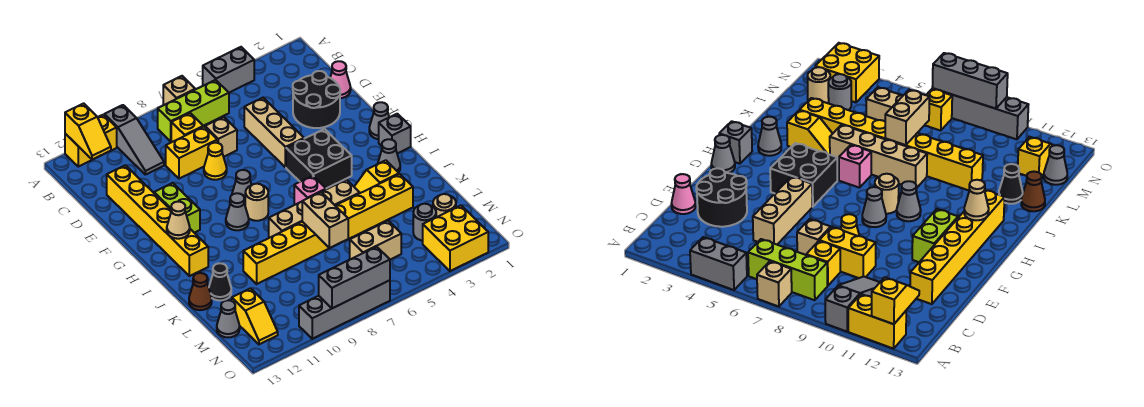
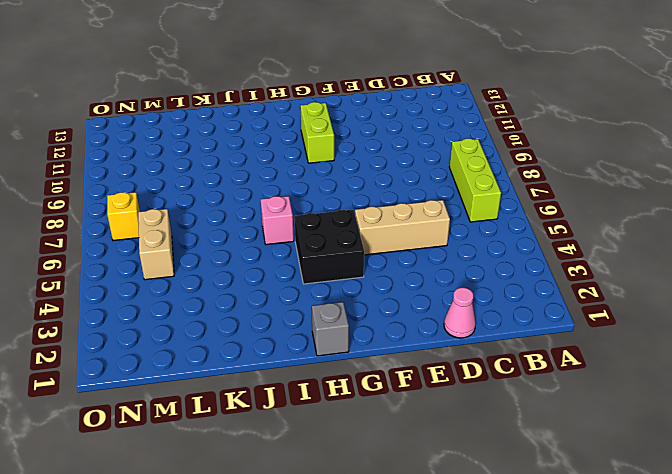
lime brick G10:G11 level 1 -> lime brick F11:G11 level 1
none -> grey brick A4:A5 level 1
none -> tan brick A7 level 1
none -> grey slope A10:C10 level 1 top A
none -> yellow brick A11:A12 level 1

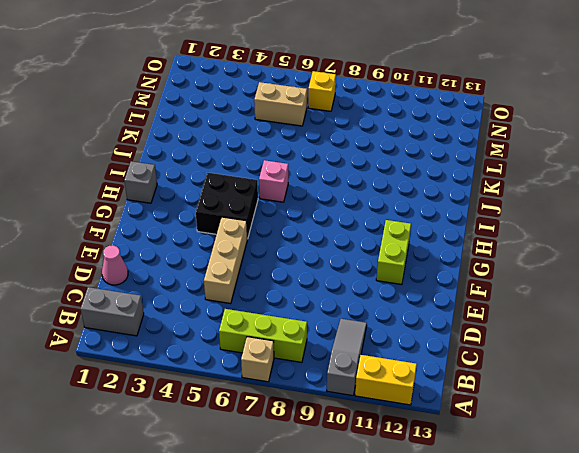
grey brick B1:B2 level 1 -> grey brick A4:A5 level 1
none -> yellow brick C8 level 1
none -> black round brick D2:E3 level 1
none -> tan brick D7 level 1
none -> yellow brick D8:D9 level 1

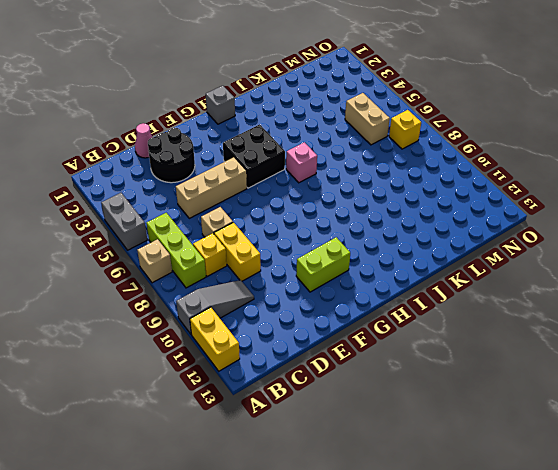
none -> yellow brick D12:I12 level 1
none -> yellow cone E8 level 1
none -> grey cone G1 level 1
none -> grey cone G8 level 1

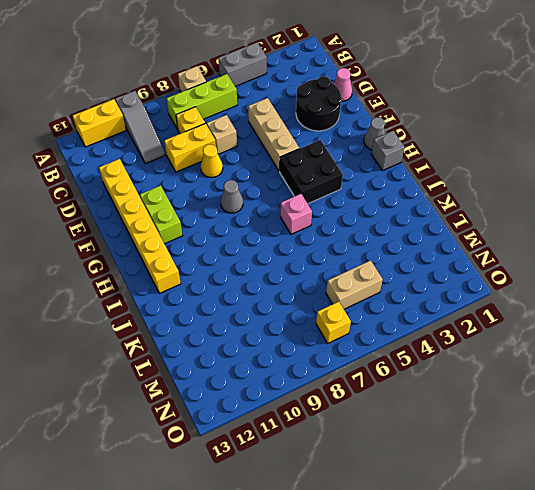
none -> tan round brick H8 level 1
none -> grey cone H9 level 1
none -> grey cone I2 level 1
none -> yellow slope J3:J4 level 1 top 3

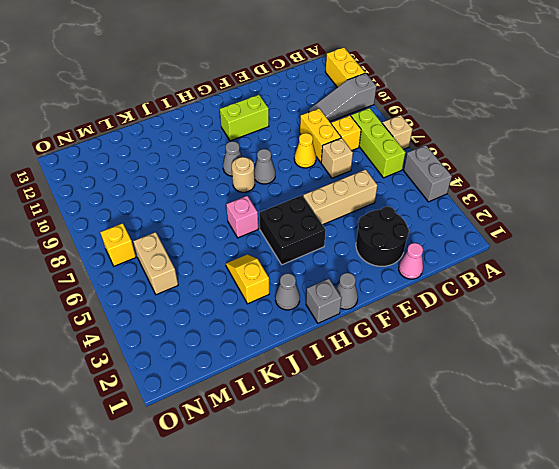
none -> yellow brick D12:I12 level 1
none -> tan brick J5:J8 level 1
none -> yellow brick K3:K10 level 1
none -> black cone K12 level 1

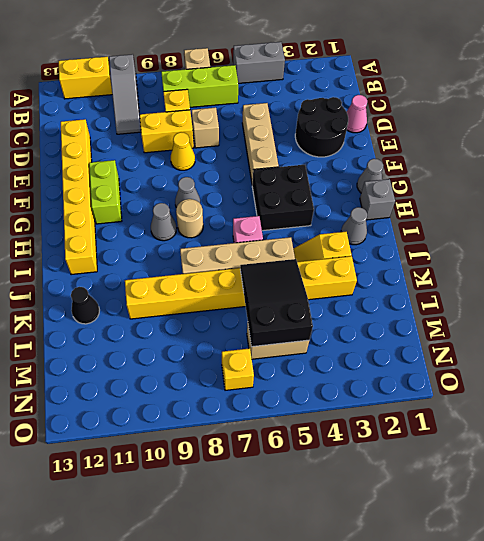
black slope K5:M6 level 2 top M -> none
none -> brown cone K13 level 1
none -> tan round brick M2 level 1
none -> grey round brick M3 level 1
none -> yellow slope M12:N12 level 1 top M

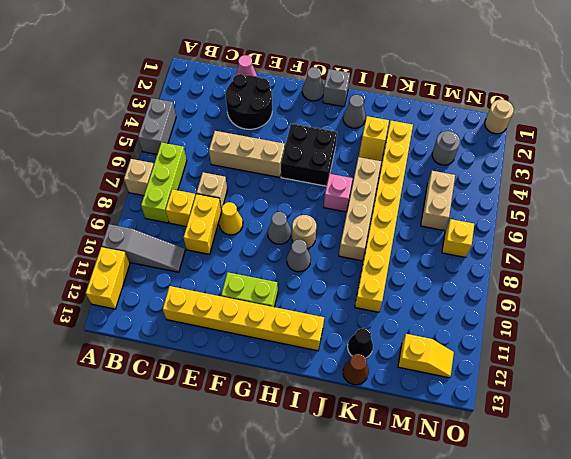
tan round brick O1 level 1 -> tan round brick M2 level 1
none -> grey cone M13 level 1
none -> yellow brick N2:O3 level 1
none -> grey brick O7:O10 level 1
none -> yellow slope A12:B12 level 2 top A

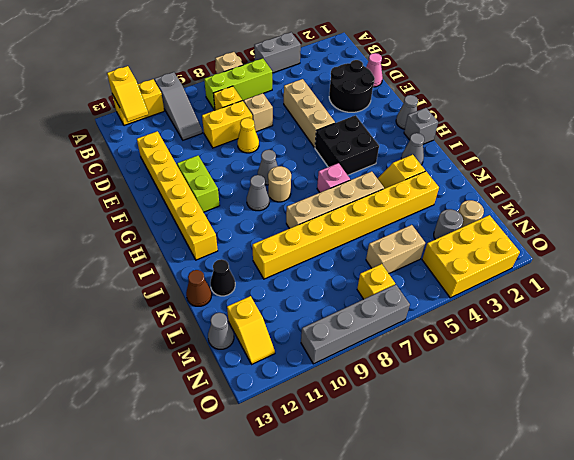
yellow brick N2:O4 level 1 -> yellow brick N2:O3 level 1
none -> tan cone H12 level 2
none -> tan brick K7:L7 level 2
none -> grey brick O7:O9 level 2

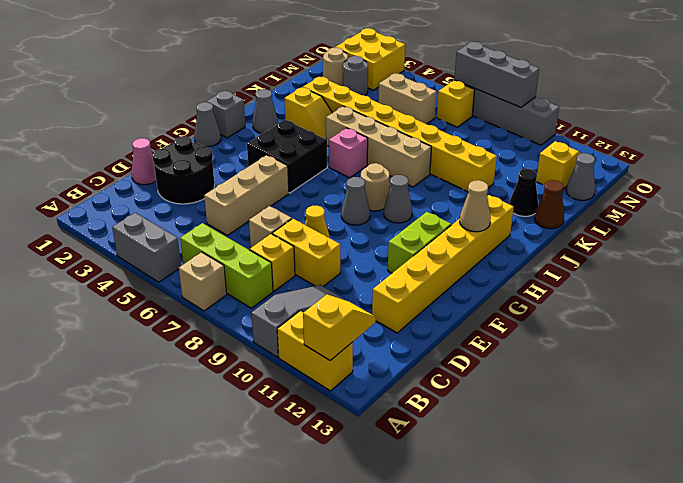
none -> tan brick K7:L7 level 2

